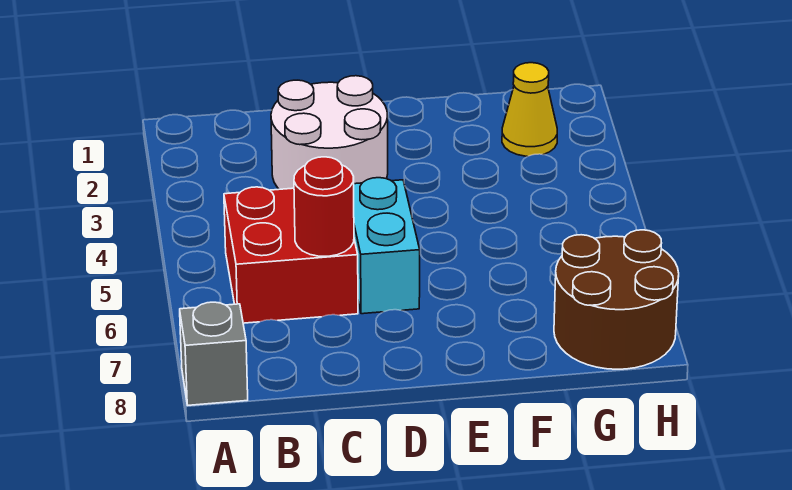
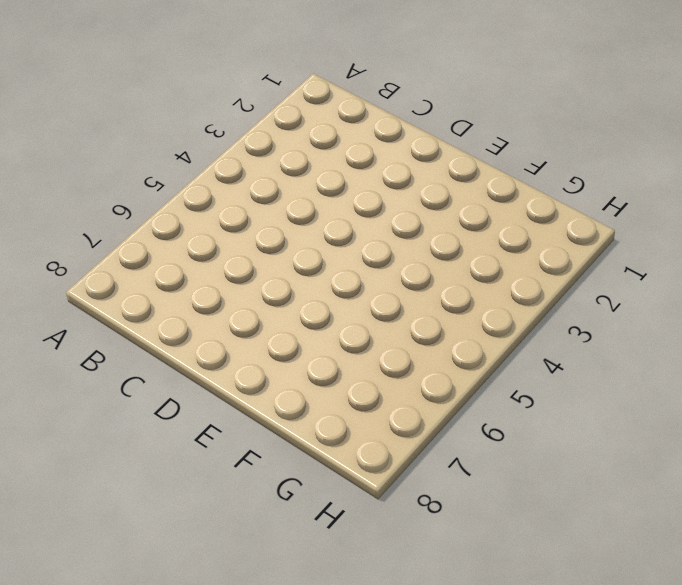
none -> grey brick A8 level 1
none -> red brick B5:C6 level 1

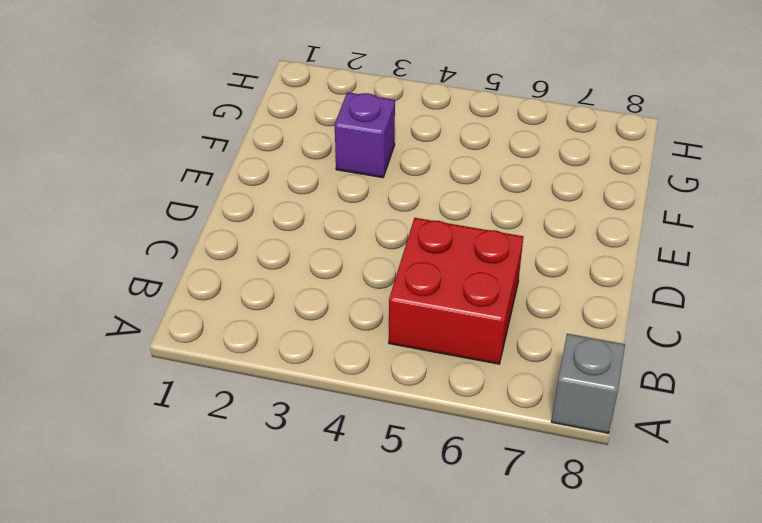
purple brick F3 level 1 -> none
none -> white round brick C2:D3 level 1
none -> cyan brick D5:D6 level 1

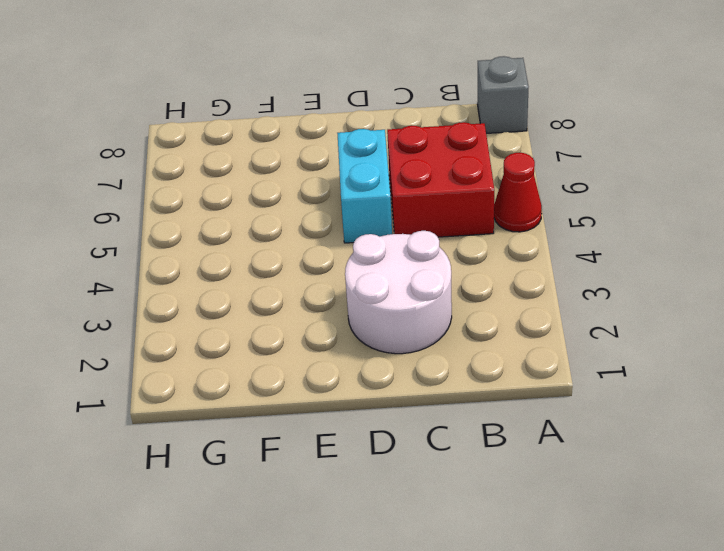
red cone A5 level 1 -> none
none -> yellow cone G2 level 1
none -> brown round brick G7:H8 level 1

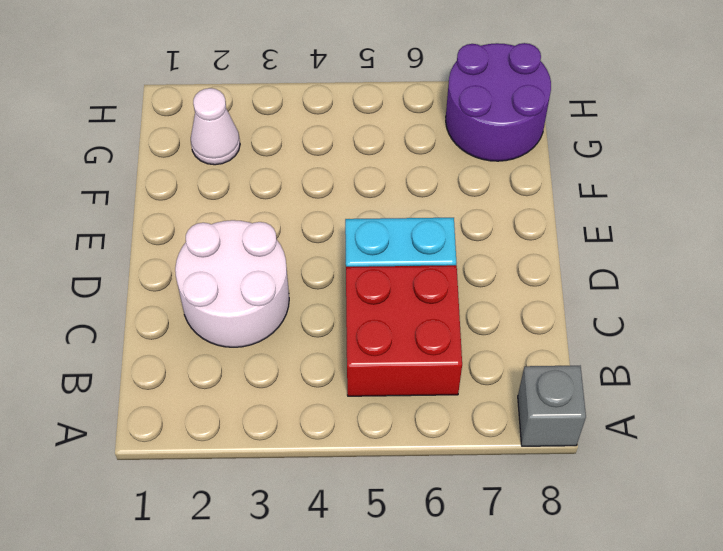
white cone G2 level 1 -> yellow cone G2 level 1
purple round brick G7:H8 level 1 -> brown round brick G7:H8 level 1
none -> red round brick C6 level 2

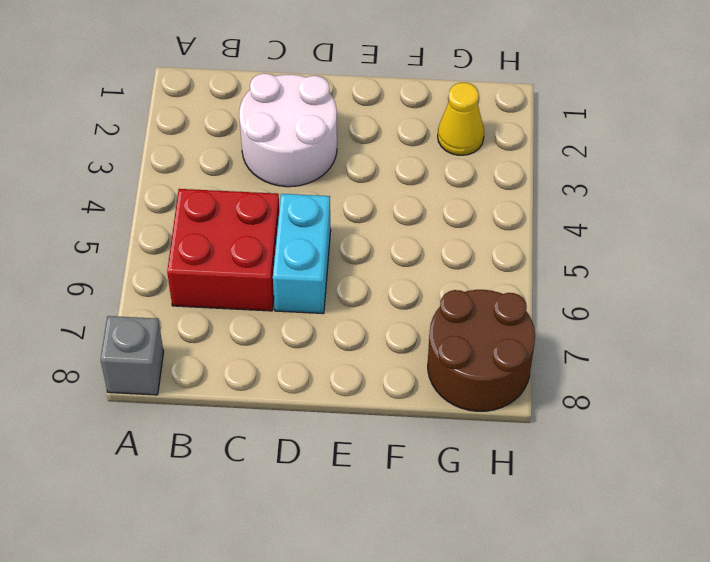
none -> red round brick C6 level 2

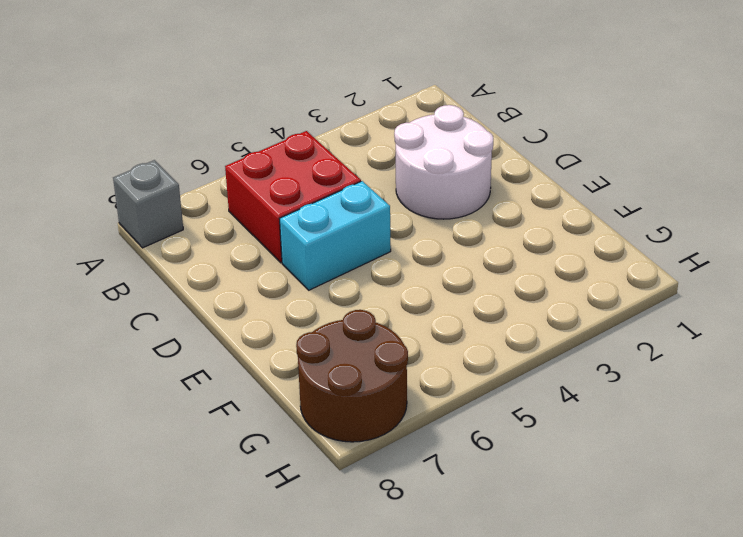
none -> yellow cone G2 level 1
none -> red round brick C6 level 2

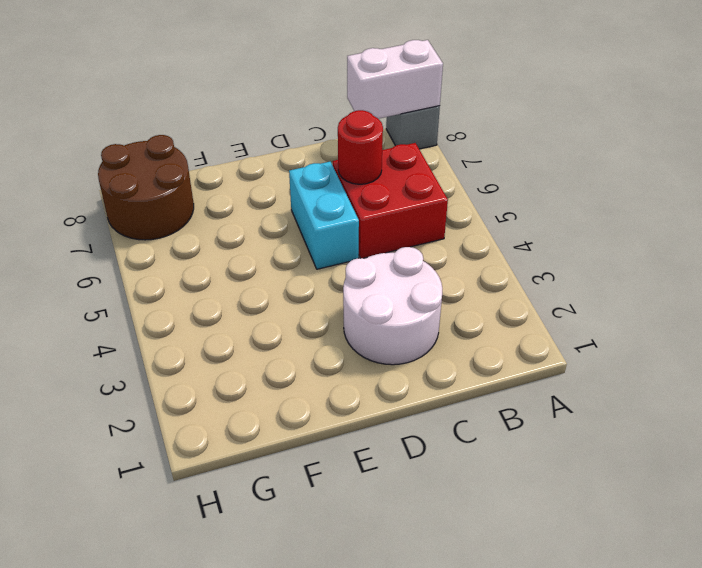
white brick A8:B8 level 2 -> none
none -> yellow cone G2 level 1

